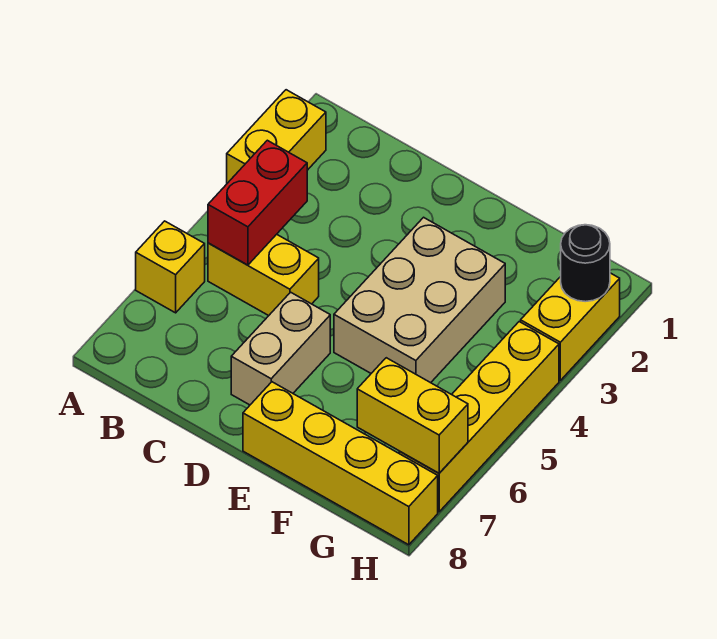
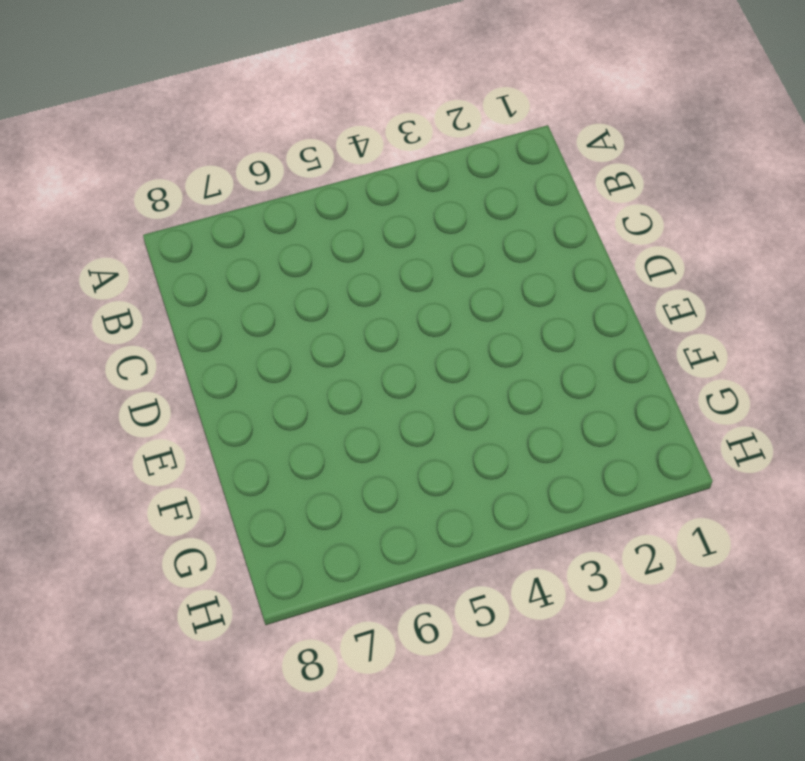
none -> yellow brick A2:A3 level 1
none -> yellow brick A6 level 1

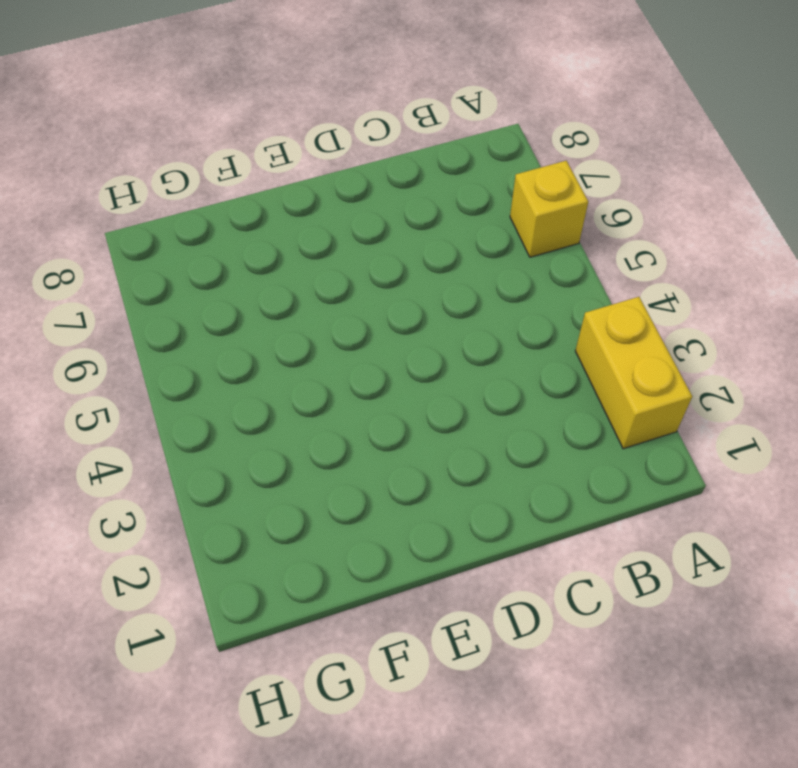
none -> yellow brick B5:C5 level 1
none -> tan brick D6:D7 level 1

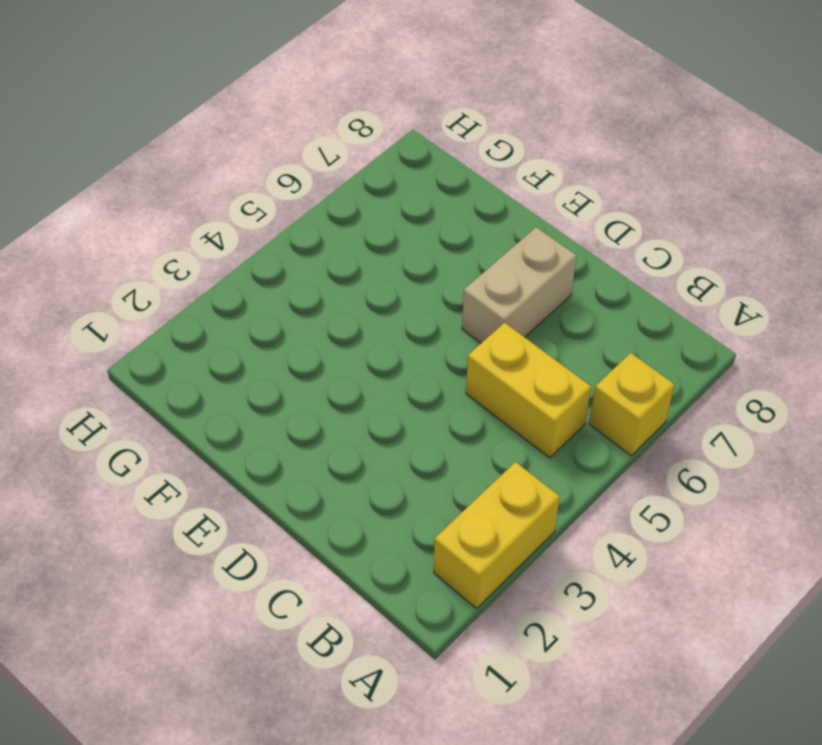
none -> tan brick E3:F5 level 1
none -> yellow brick E8:H8 level 1

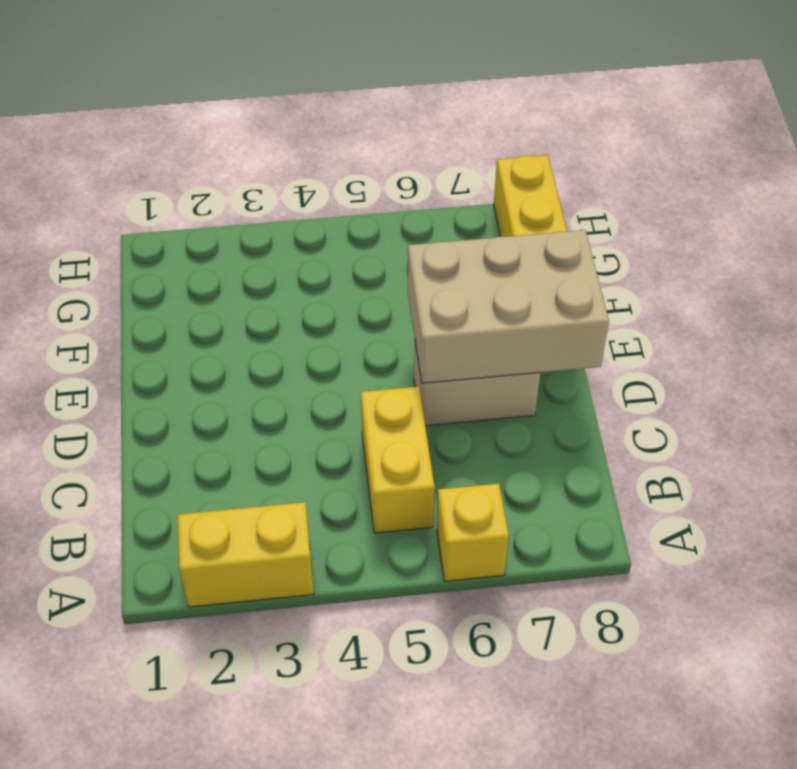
tan brick D6:E8 level 2 -> tan brick E3:F5 level 1
none -> yellow brick H2:H3 level 1
none -> yellow brick H4:H7 level 1

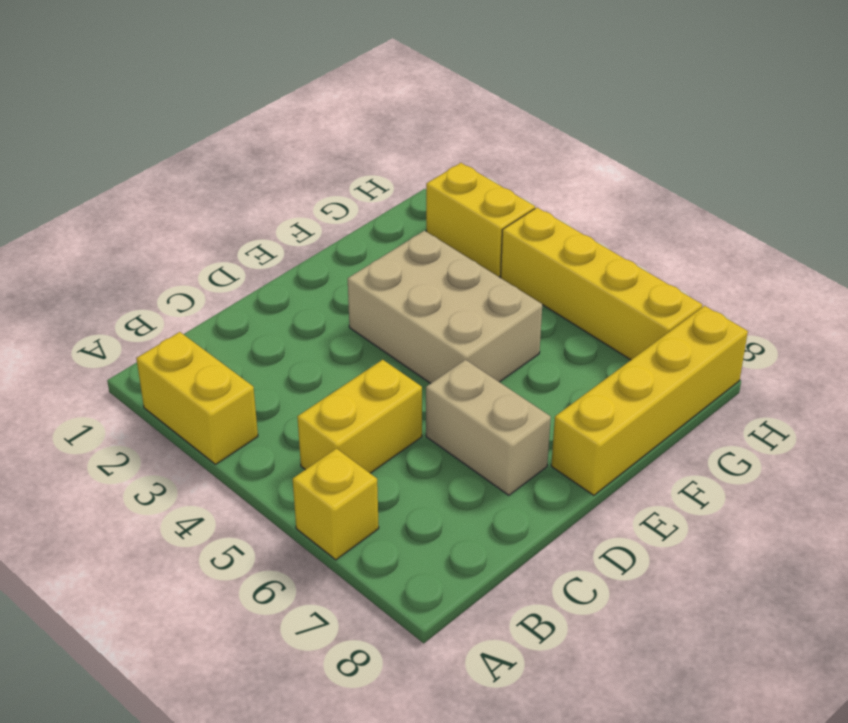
none -> red brick B4:B5 level 2
none -> yellow brick G7:H7 level 2

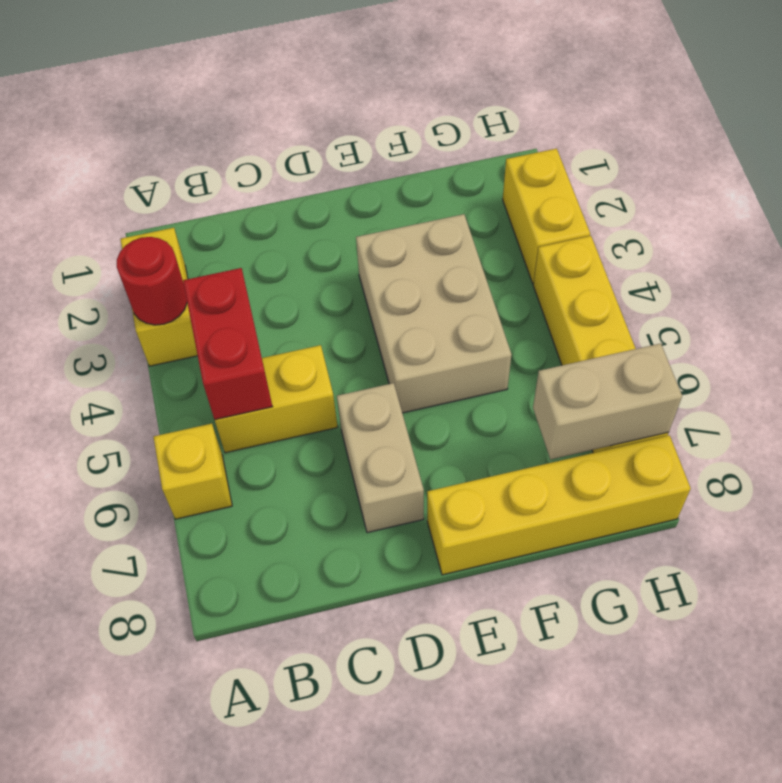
red round brick A3 level 2 -> none
tan brick G7:H7 level 2 -> yellow brick G7:H7 level 2
none -> black round brick H2 level 2

